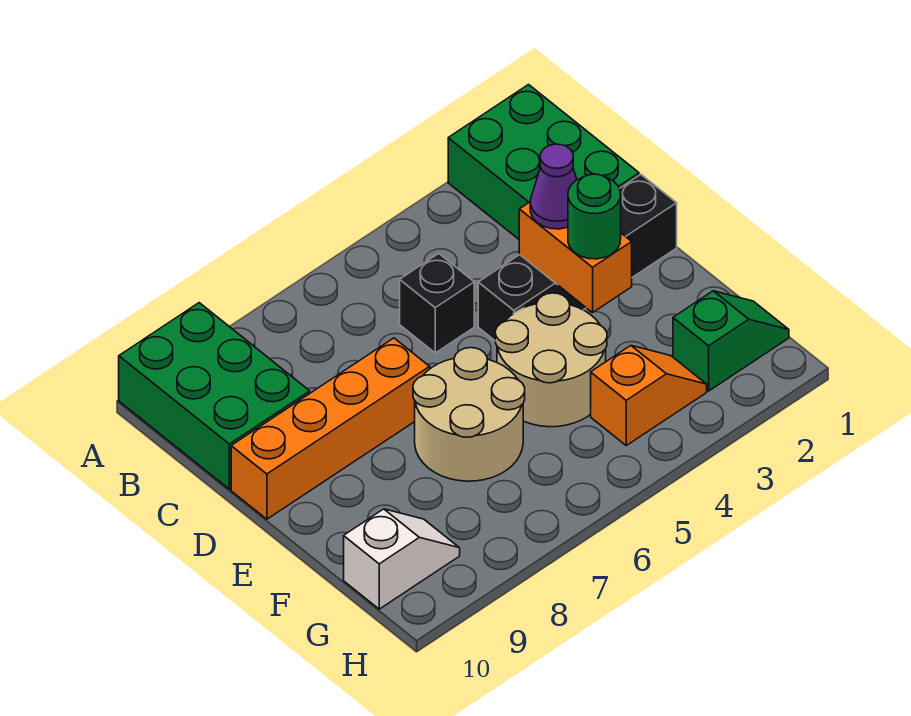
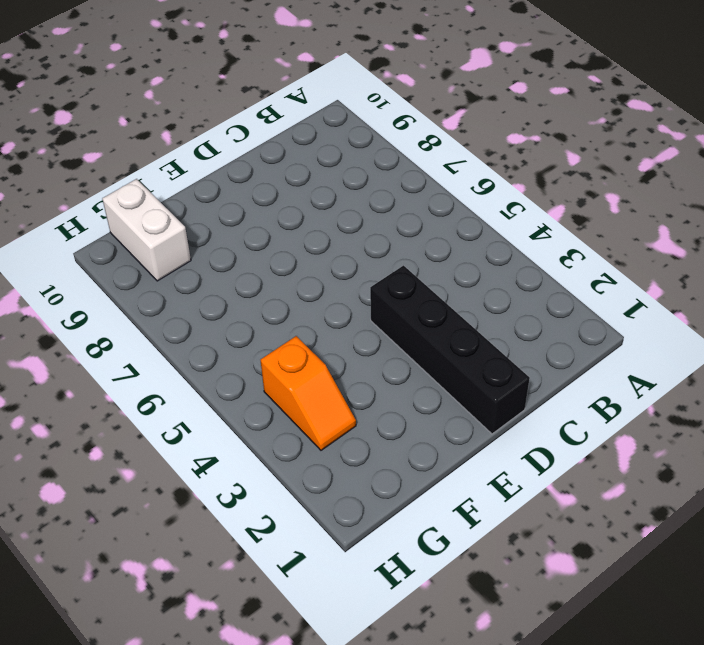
white brick G9:G10 level 1 -> white slope G9:G10 level 1 top 10
none -> green brick A1:C2 level 1
none -> green brick A9:C10 level 1
none -> black brick C5 level 1

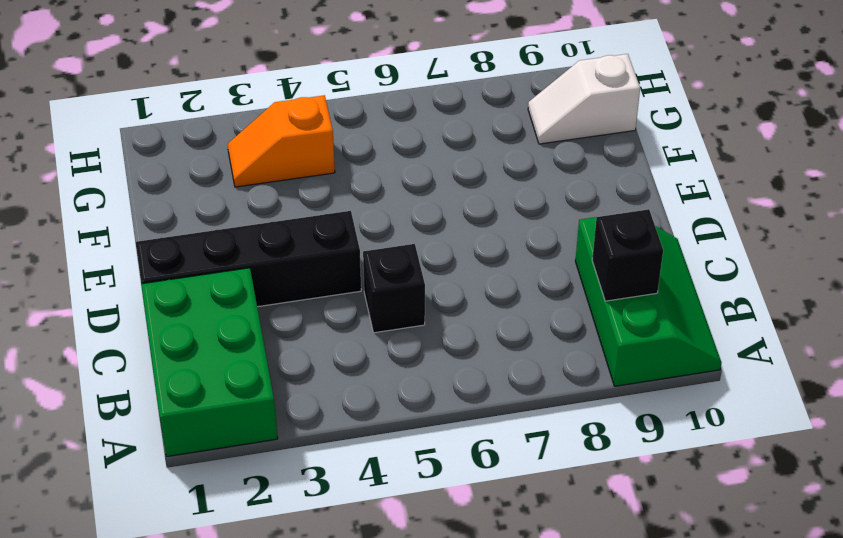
green slope A9:C10 level 1 top 9 -> green brick A9:C10 level 1
black brick B9 level 2 -> none
none -> orange brick D7:D10 level 1
none -> tan round brick E4:F5 level 1
none -> tan round brick E6:F7 level 1

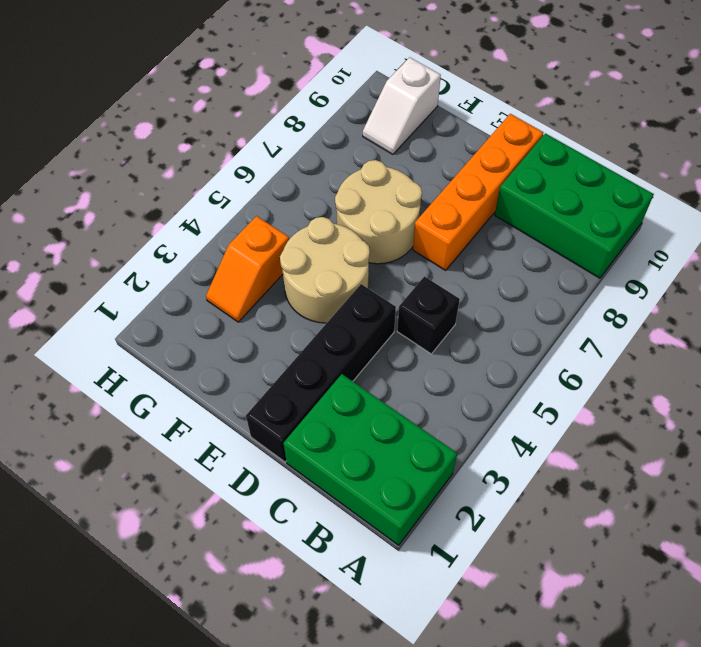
none -> green slope G1:G2 level 1 top 2
none -> orange brick D3:E3 level 2
none -> purple cone D3 level 3

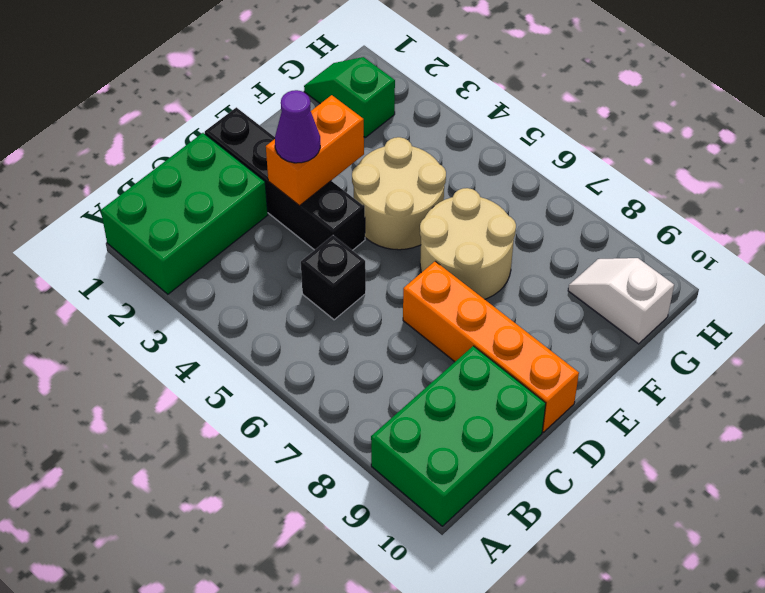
none -> orange slope G3:G4 level 1 top 4
none -> green round brick E3 level 3

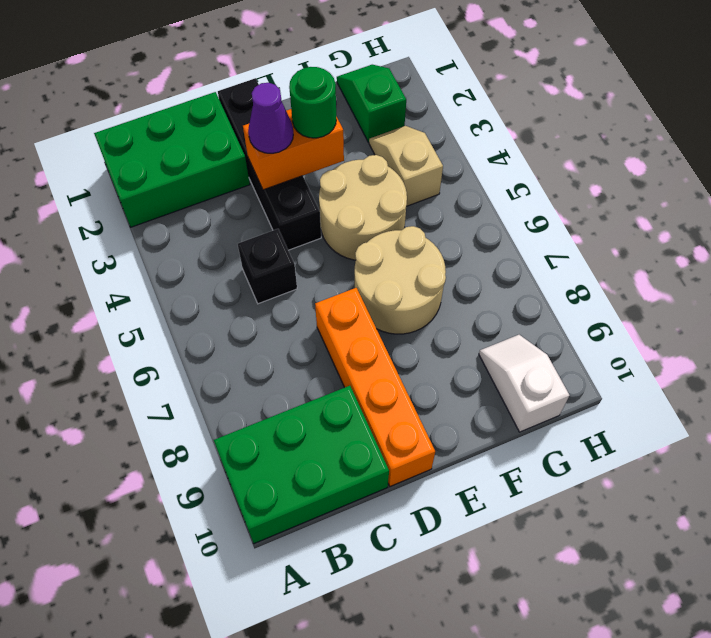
tan slope G3:G4 level 1 top 4 -> orange slope G3:G4 level 1 top 4

